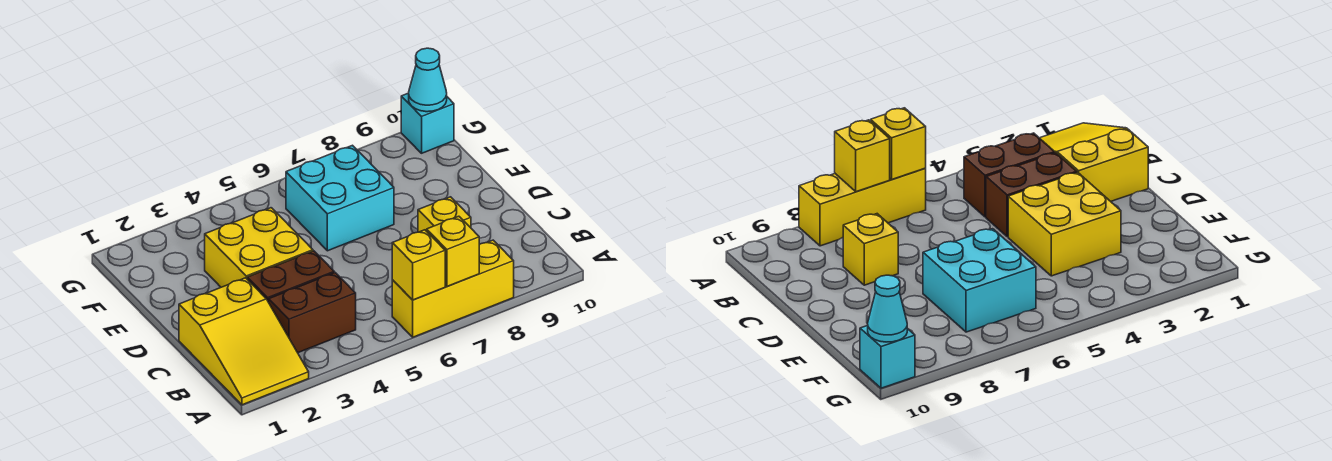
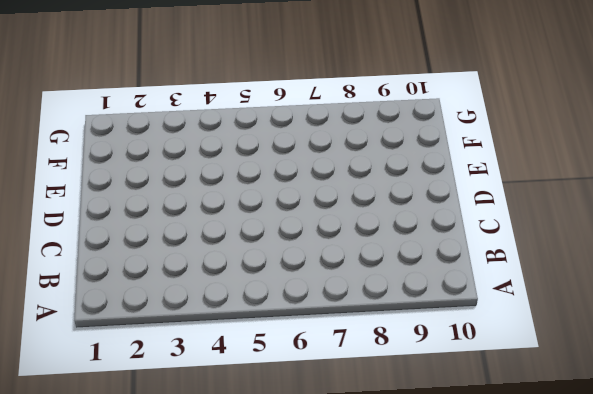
none -> yellow slope A1:C2 level 1 top C
none -> yellow brick A6:A8 level 1

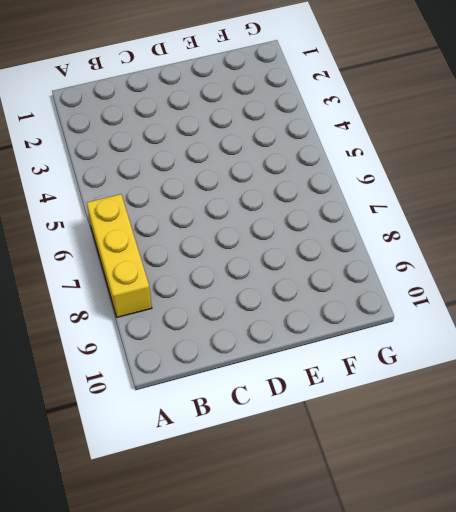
none -> yellow slope A1:C2 level 1 top C
none -> brown brick B3:B4 level 1

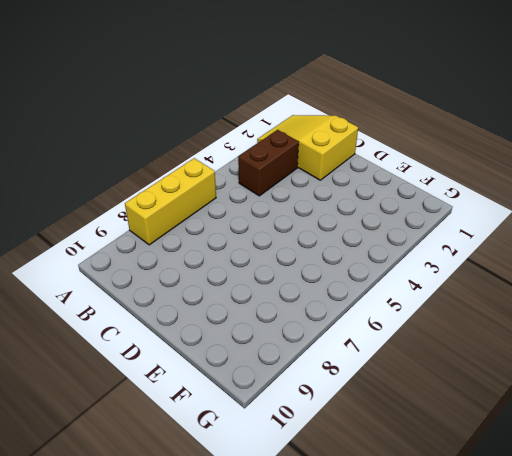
none -> brown brick C3:C4 level 1
none -> yellow brick C8 level 1

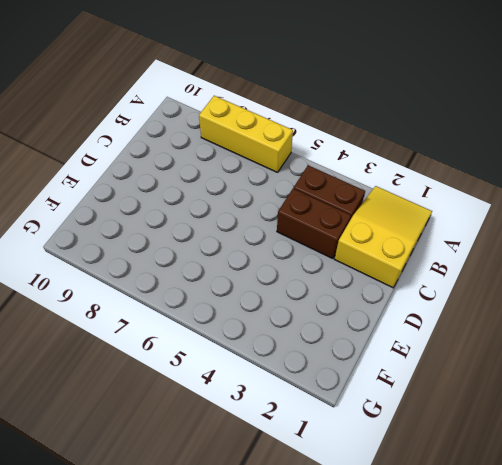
none -> yellow brick C8 level 1
none -> yellow brick D3:E4 level 1

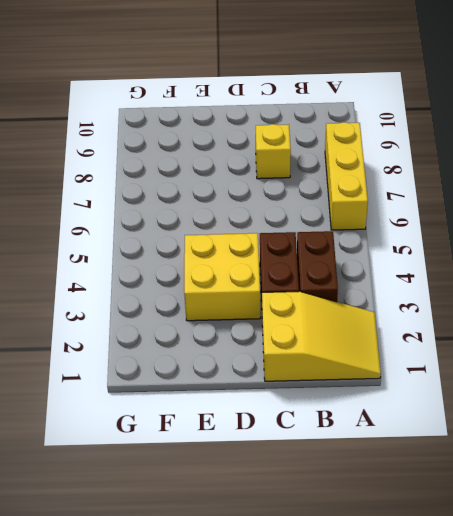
none -> cyan brick E6:F7 level 1
none -> cyan brick G10 level 1

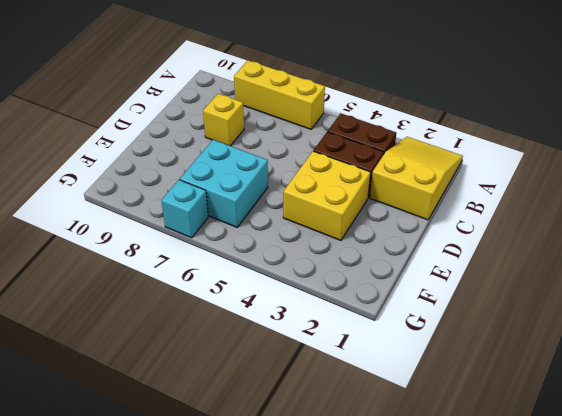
cyan brick G7 level 1 -> cyan brick G10 level 1
none -> yellow brick A6 level 2
none -> yellow brick A7 level 2

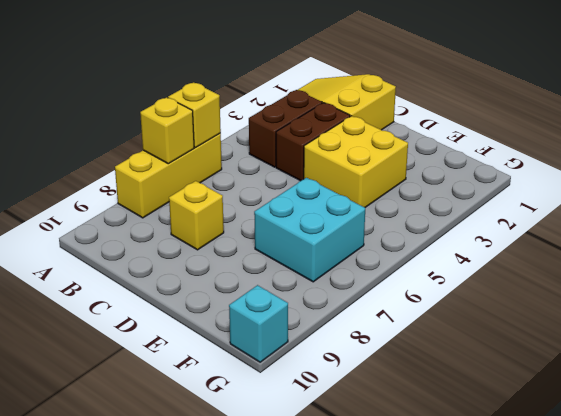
none -> cyan cone G10 level 2

